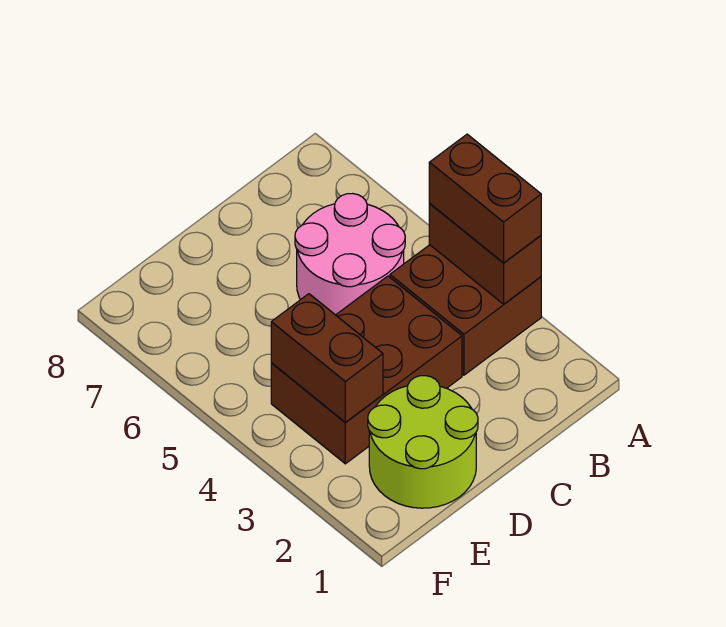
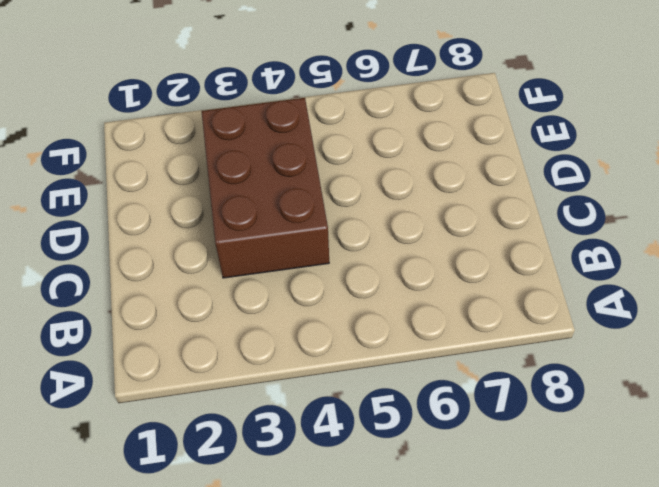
none -> brown brick A3:B4 level 1
none -> pink round brick B5:C6 level 1

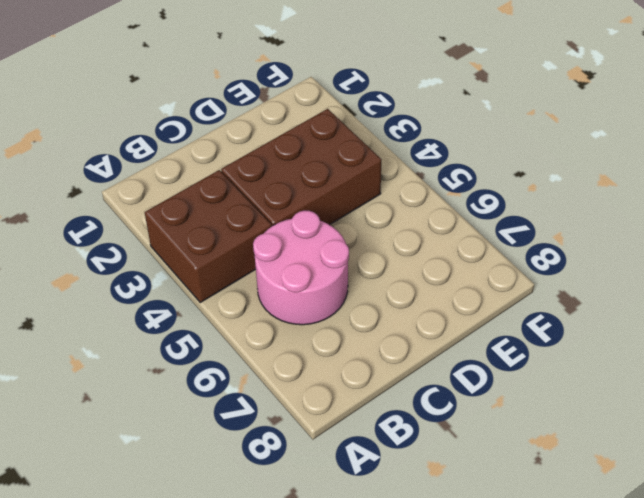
none -> lime round brick D1:E2 level 1
none -> brown brick A3:A4 level 2

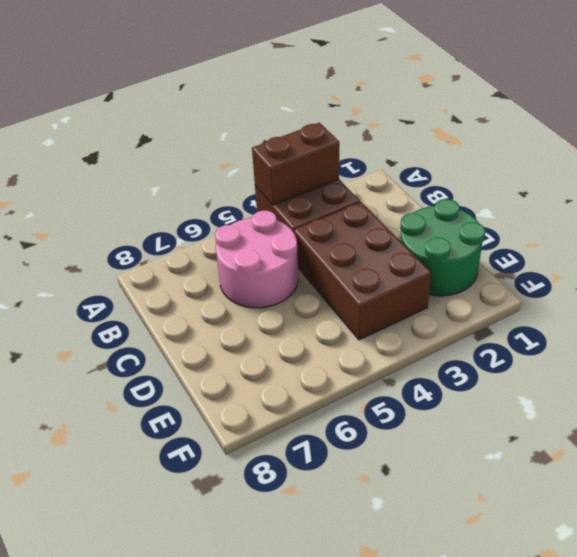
green round brick D1:E2 level 1 -> lime round brick D1:E2 level 1
none -> brown brick E3:E4 level 2
none -> brown brick A3:A4 level 3

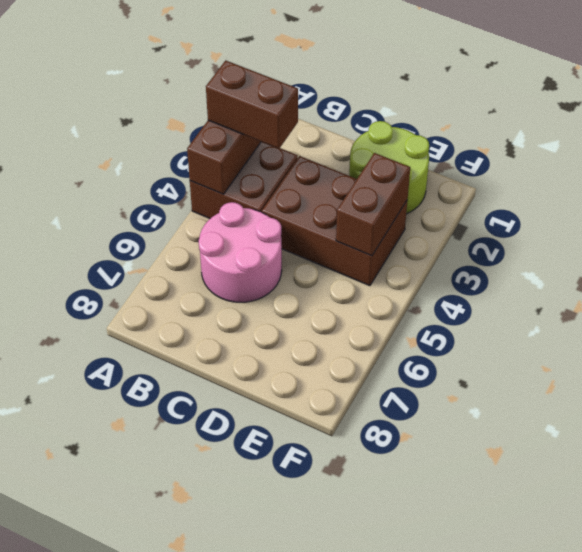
brown brick A3:B3 level 3 -> brown brick A3:A4 level 3

